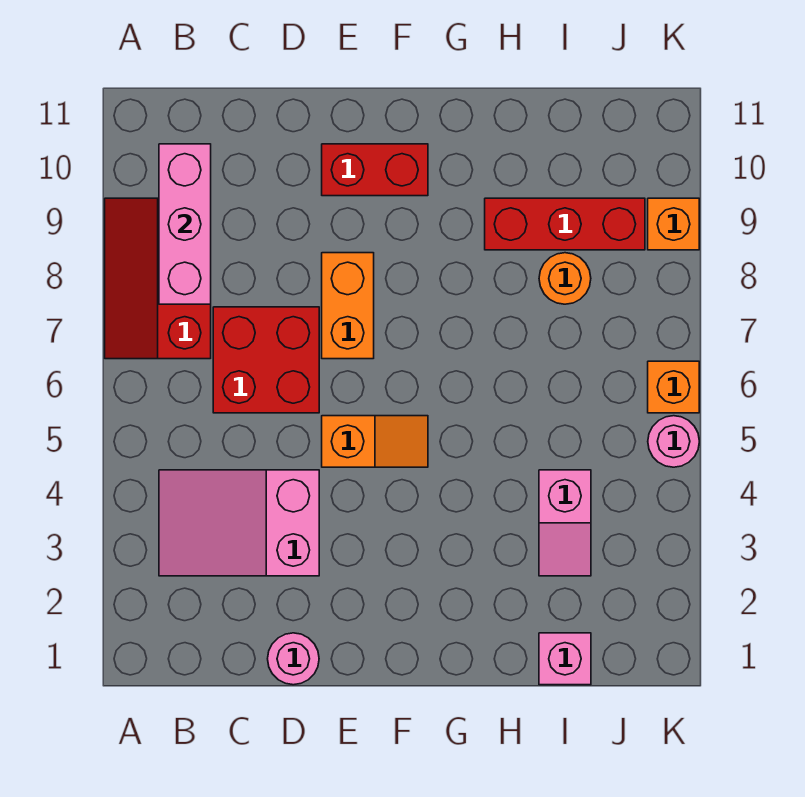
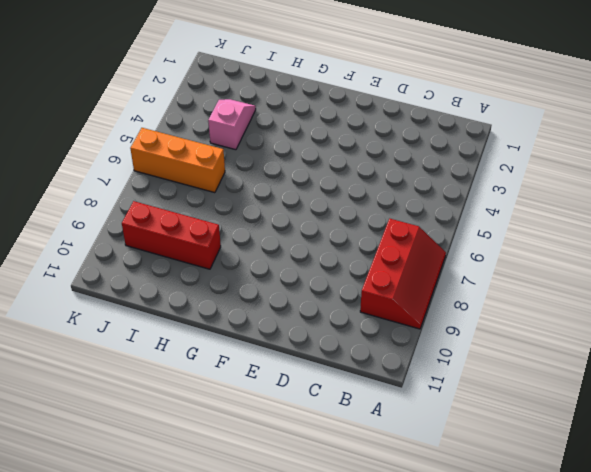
orange brick I6:K6 level 1 -> orange brick K6 level 1
none -> pink slope B3:D4 level 1 top D
none -> red brick C6:D7 level 1
none -> pink round brick D1 level 1

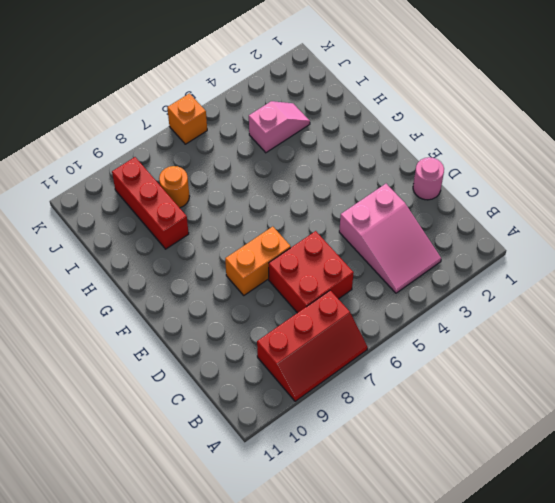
none -> orange slope E5:F5 level 1 top E
none -> red brick E10:F10 level 1
none -> pink brick I1 level 1

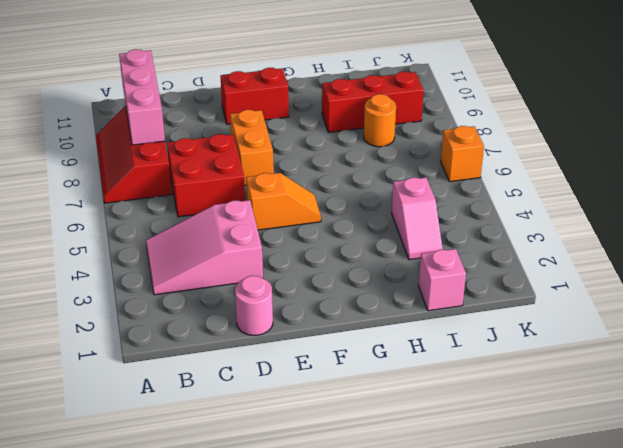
none -> pink round brick K5 level 1
none -> orange brick K9 level 1

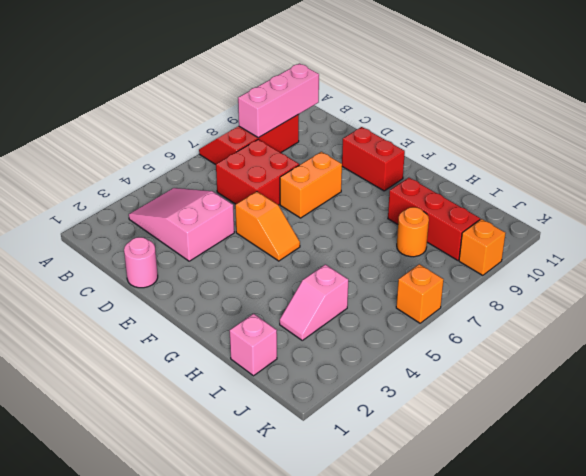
none -> pink round brick K5 level 1

